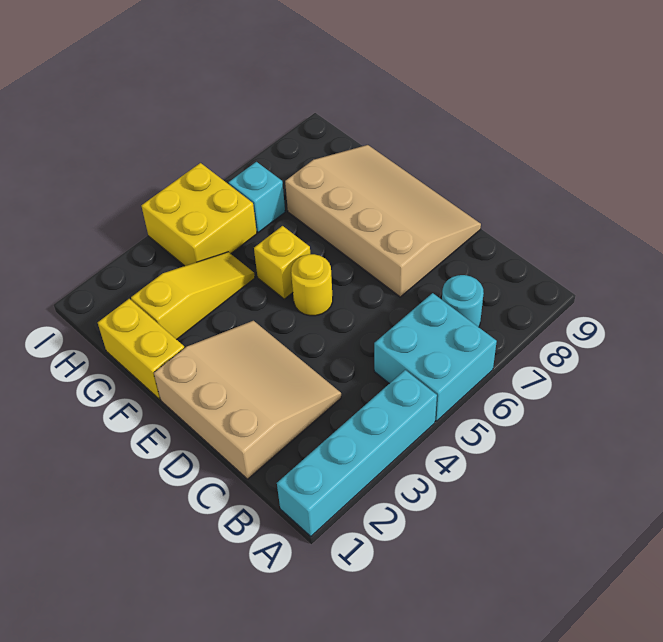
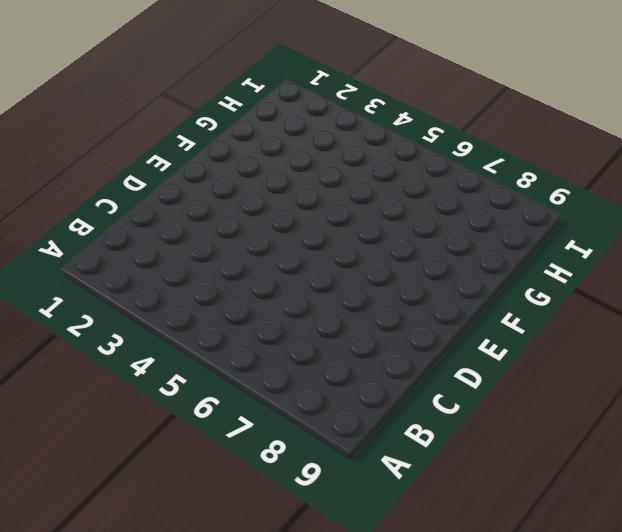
none -> cyan brick A1:A4 level 1
none -> cyan brick A5:B6 level 1

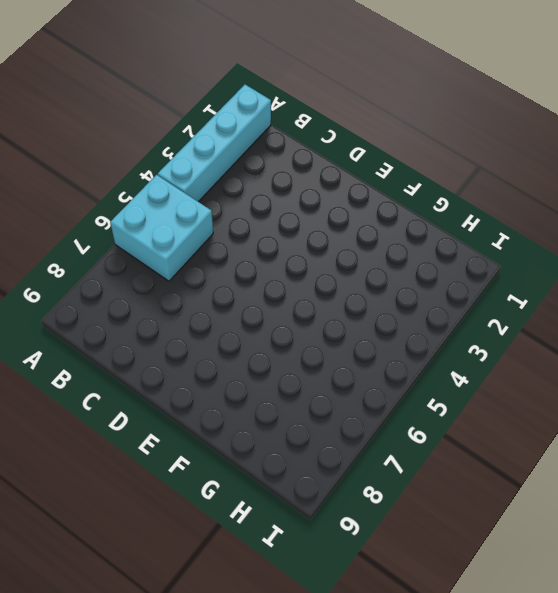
none -> cyan round brick B7 level 1
none -> tan slope C1:E3 level 1 top 1

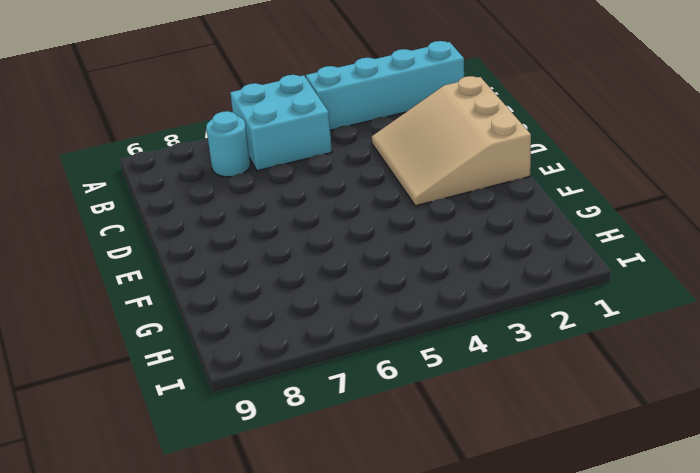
none -> tan slope D7:G9 level 1 top 7
none -> yellow round brick E5 level 1

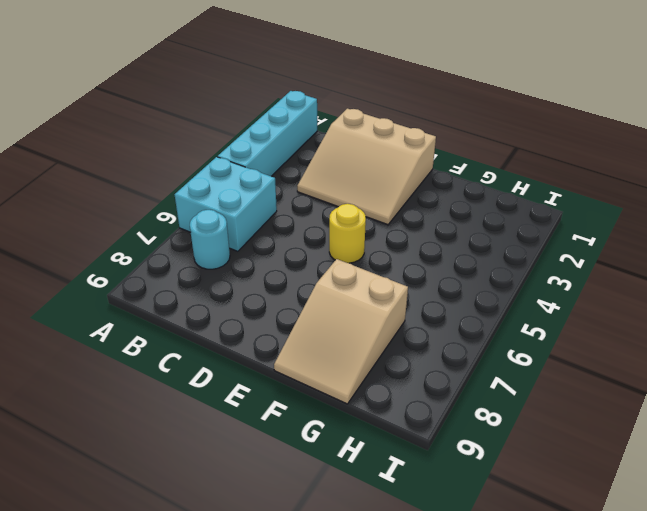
tan slope F7:G9 level 1 top 7 -> tan slope D7:G9 level 1 top 7
none -> yellow brick F1:G1 level 1
none -> yellow brick F5 level 1

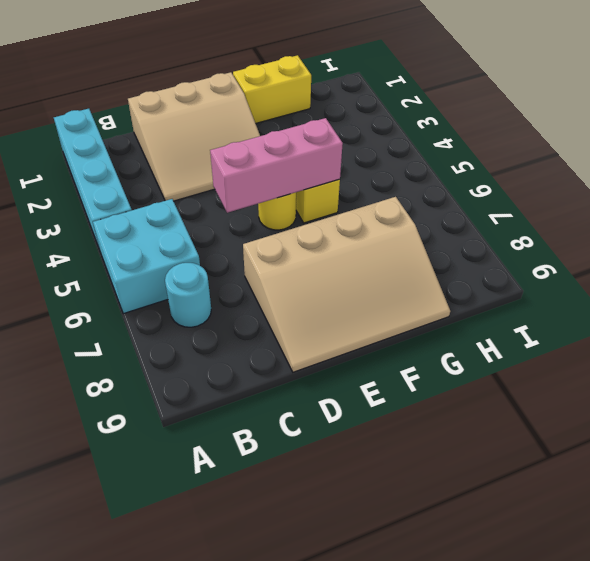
pink brick D5:F5 level 2 -> none
none -> yellow slope G2:G4 level 1 top 2
none -> yellow brick H4:I5 level 1

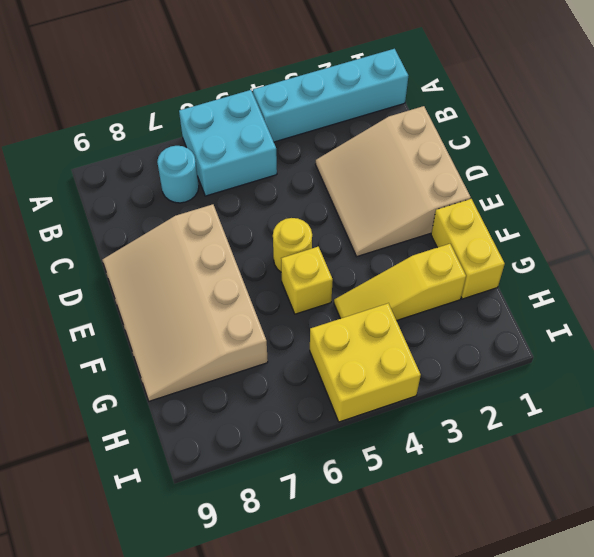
none -> cyan brick H6 level 1

